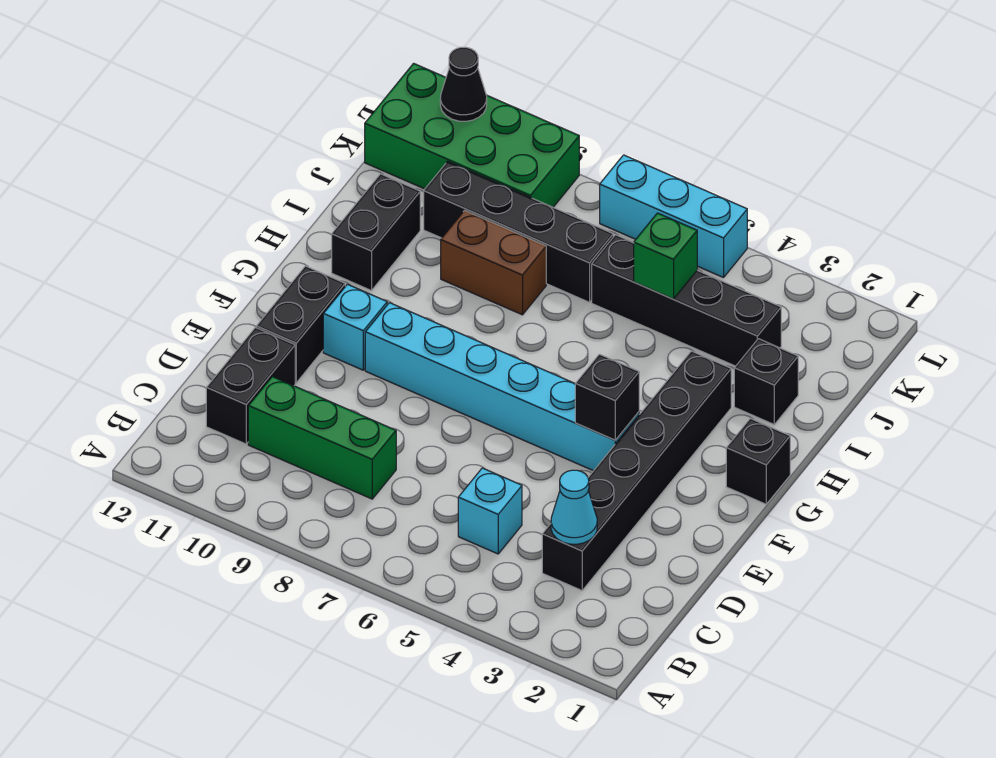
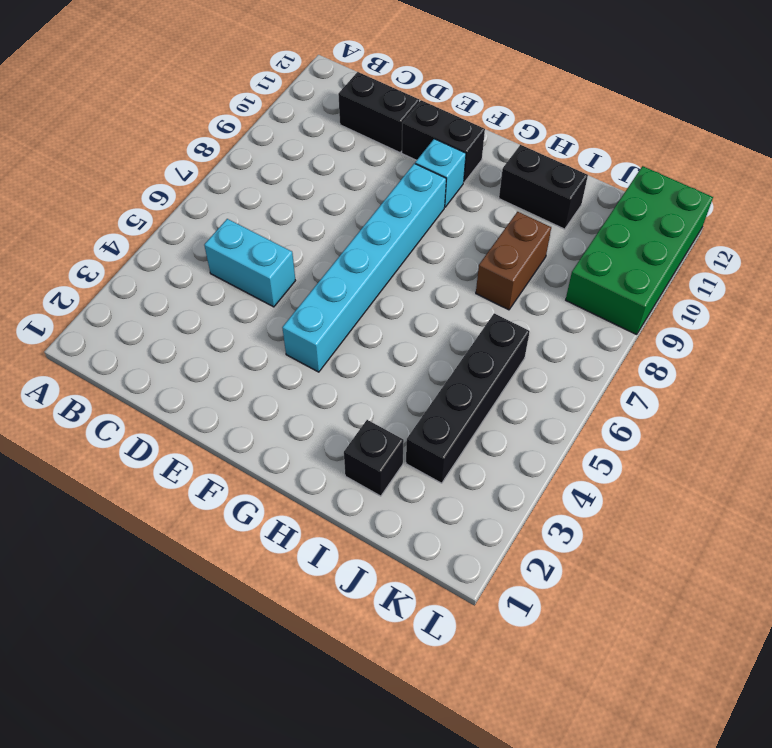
cyan brick C5:D5 level 1 -> cyan brick C5 level 1
none -> black brick C3:H3 level 1
none -> green brick C8:C10 level 1
none -> black brick G1 level 1

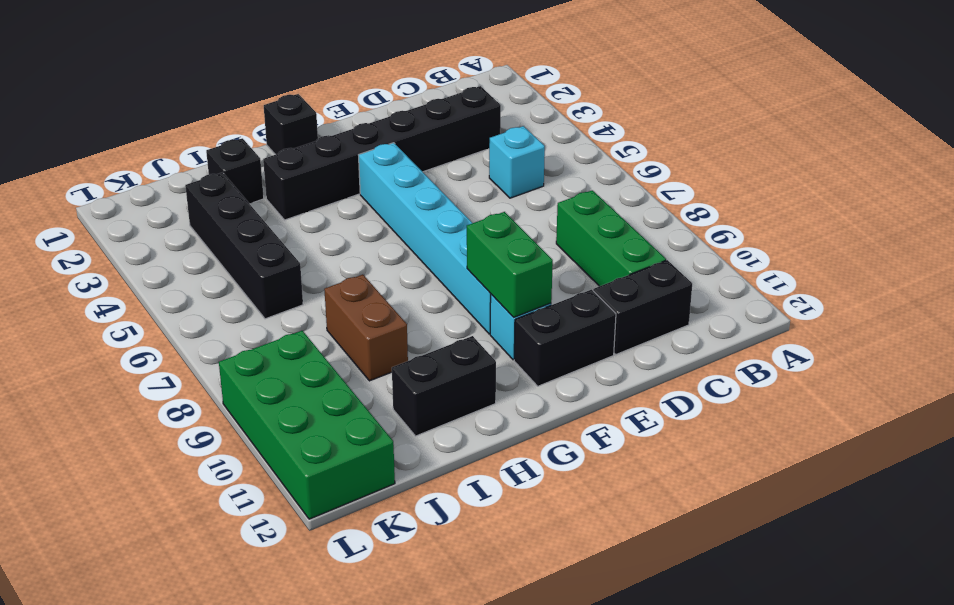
green brick F9:F10 level 2 -> none
none -> black brick J7:J10 level 1
none -> cyan brick L5:L7 level 1
none -> cyan cone C3 level 2

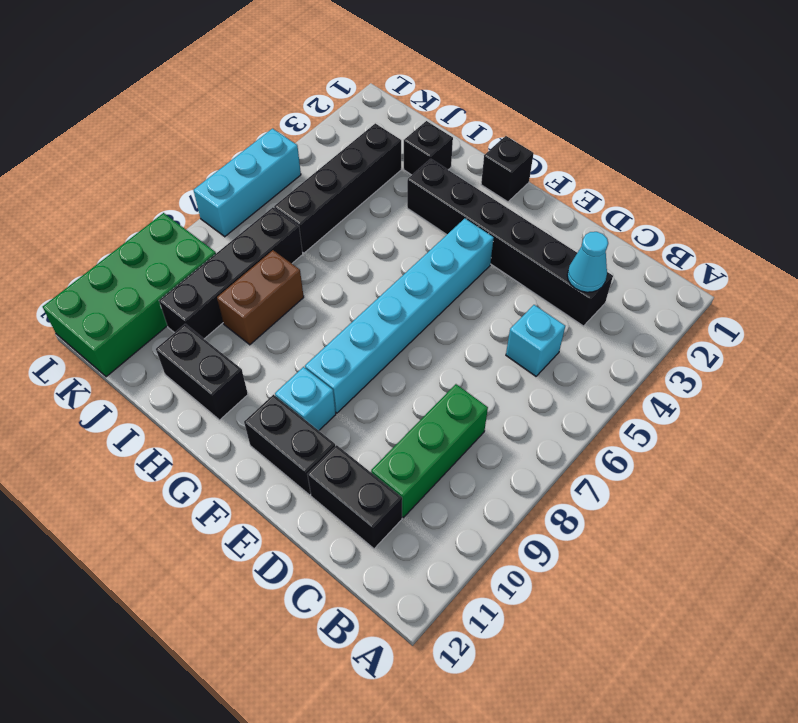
none -> black brick F4 level 2
none -> green brick J5 level 2
none -> black cone L11 level 2

